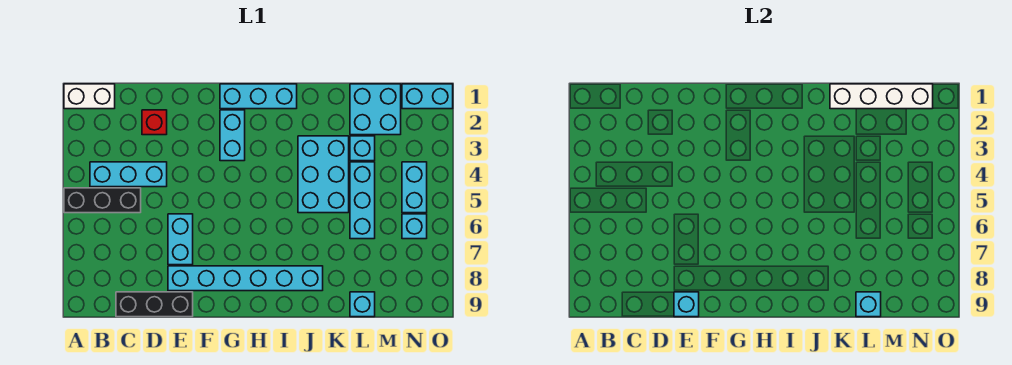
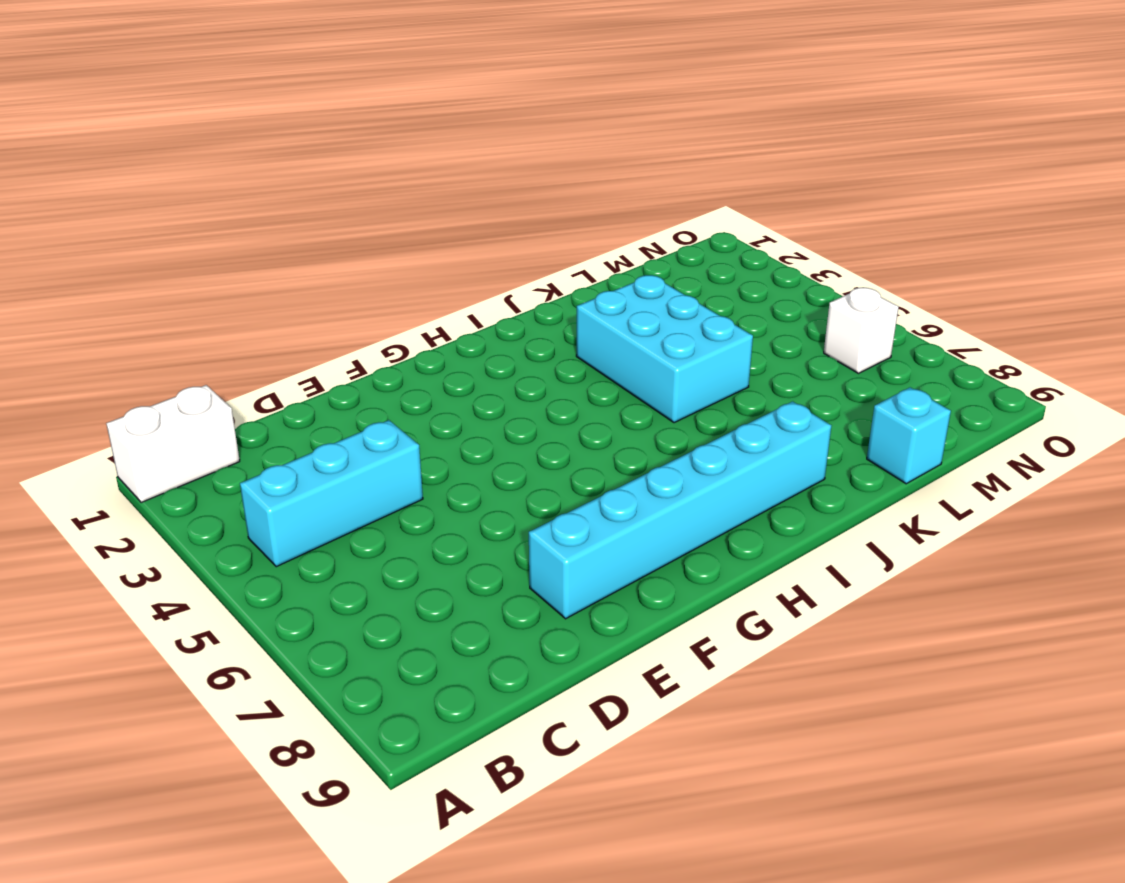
white brick N6 level 1 -> cyan brick N6 level 1
none -> black brick A5:C5 level 1
none -> black brick C9:E9 level 1
none -> red brick D2 level 1

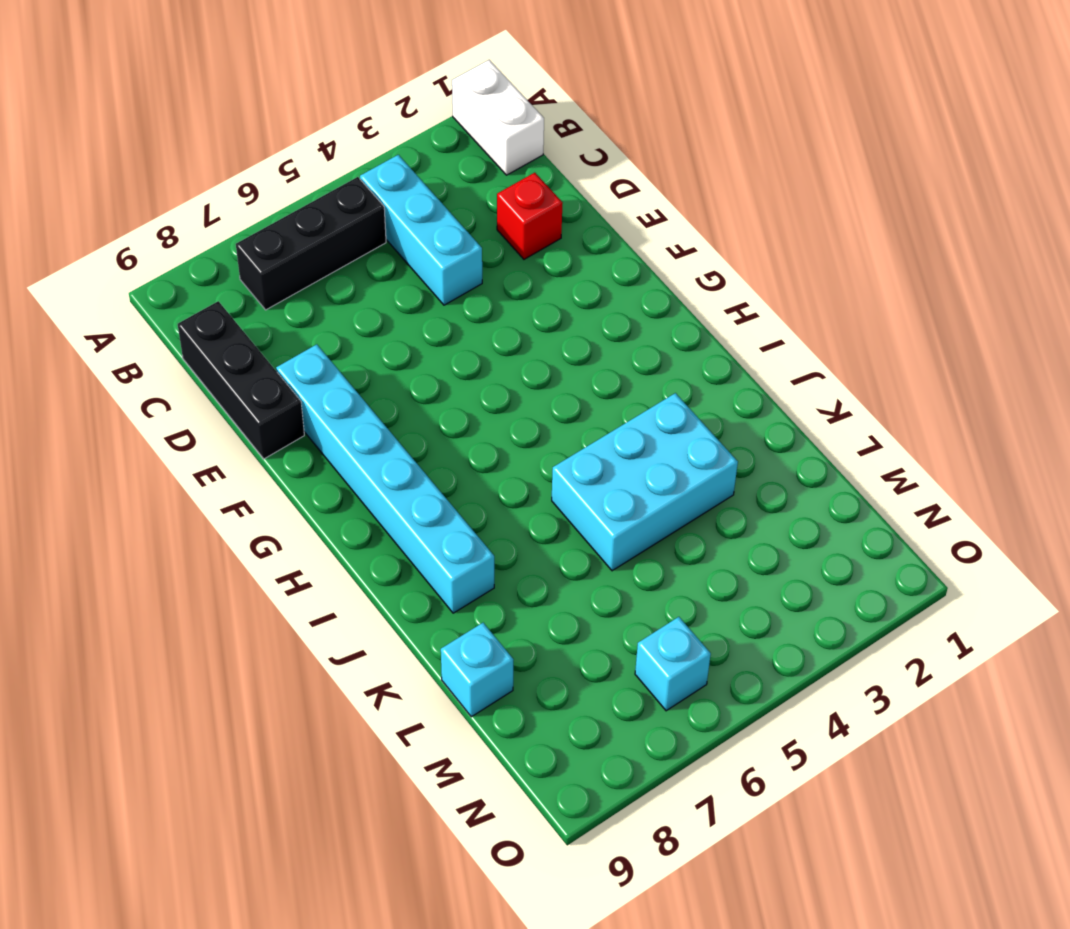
black brick B5:B7 level 1 -> black brick A5:C5 level 1
none -> cyan brick E6:E7 level 1
none -> cyan brick G1:I1 level 1
none -> cyan brick G2:G3 level 1

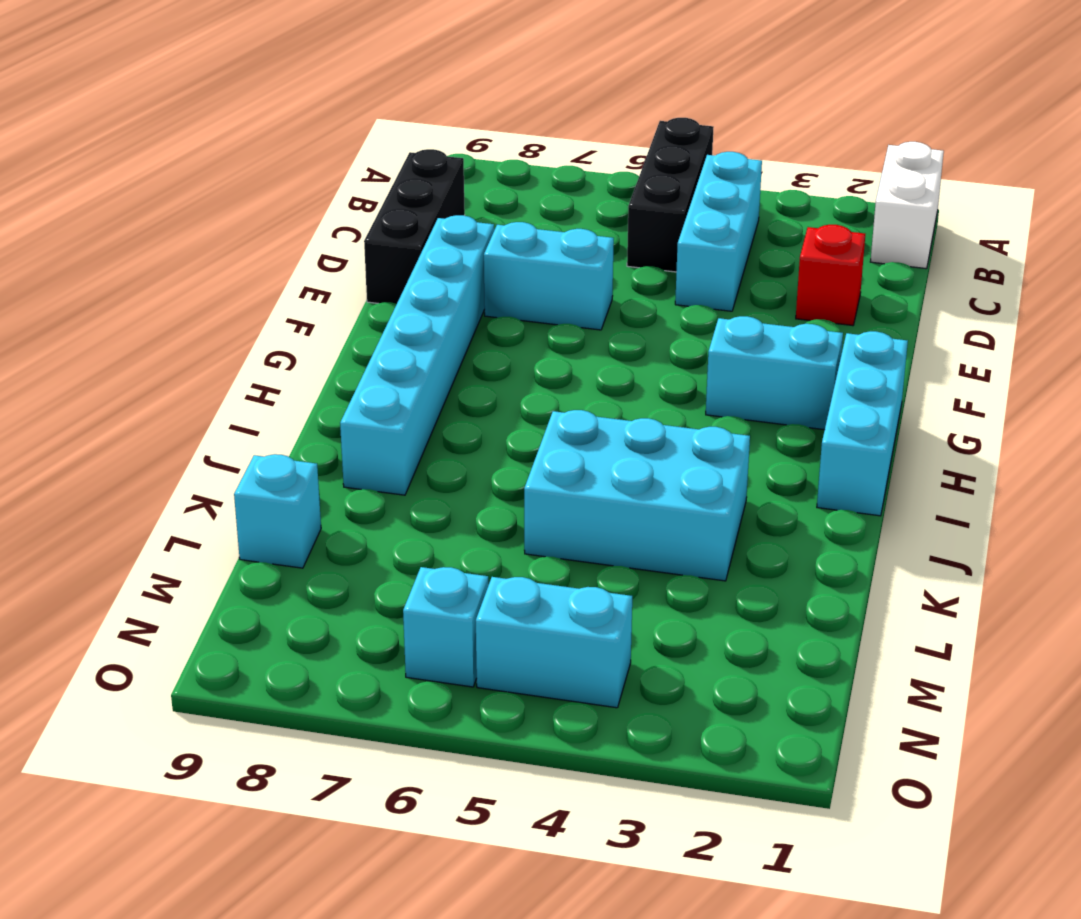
none -> cyan brick L1:M2 level 1
none -> cyan brick L3 level 1
none -> cyan brick L4:L6 level 1

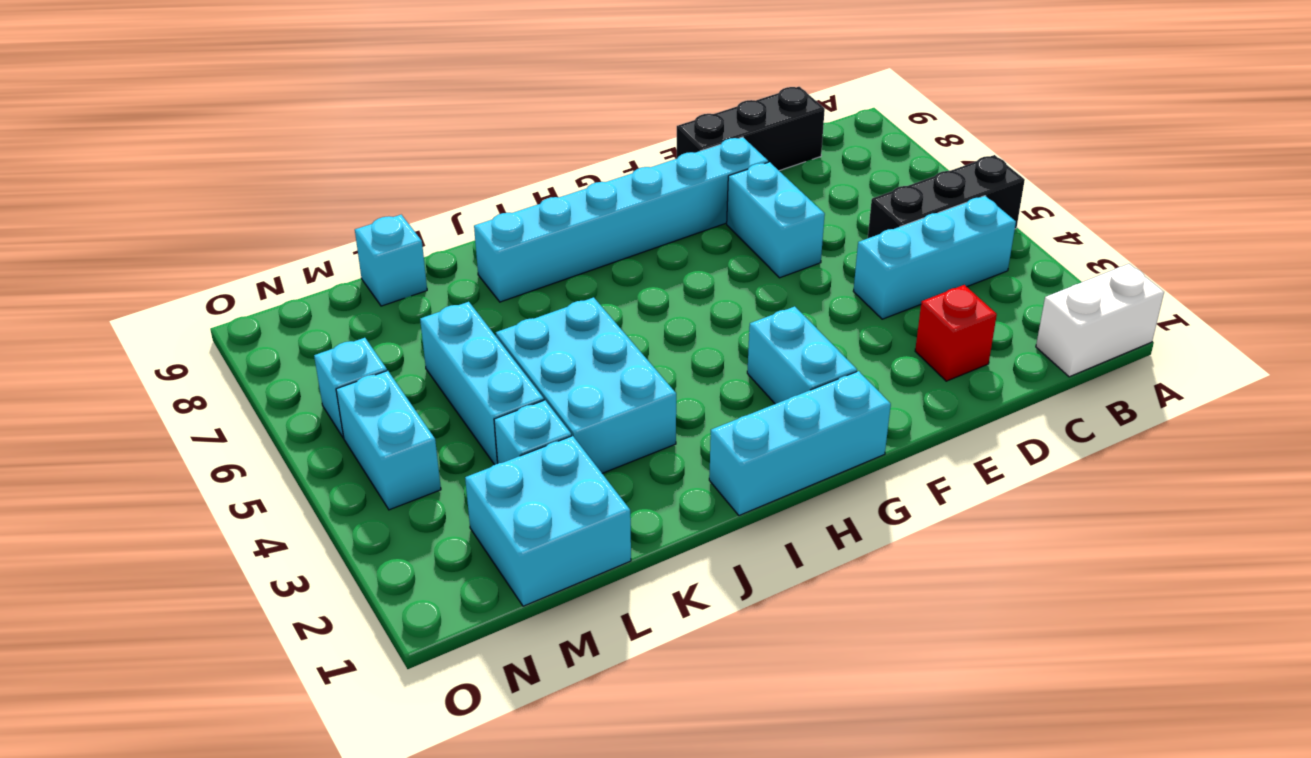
none -> cyan brick N1:O1 level 1
none -> cyan brick E9 level 2
none -> white brick K1:N1 level 2

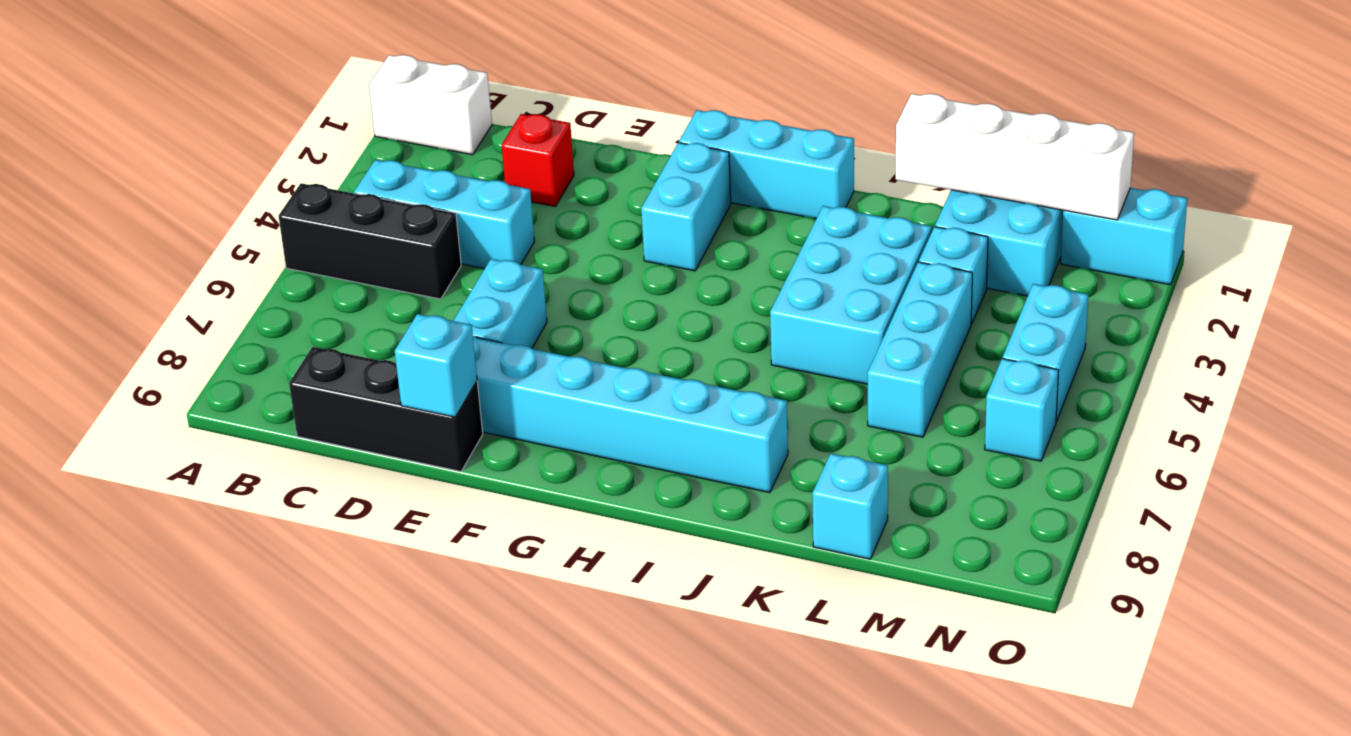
none -> cyan brick L9 level 2

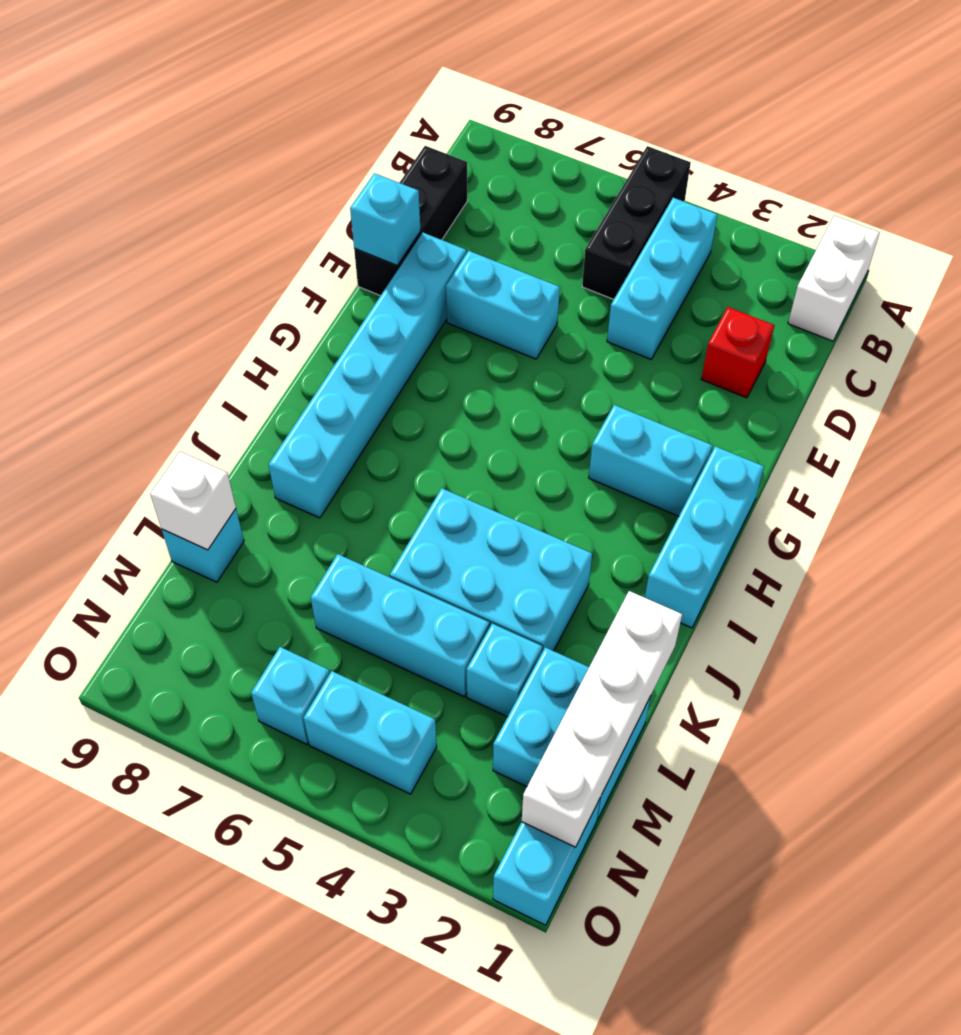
white brick L9 level 2 -> cyan brick L9 level 2

